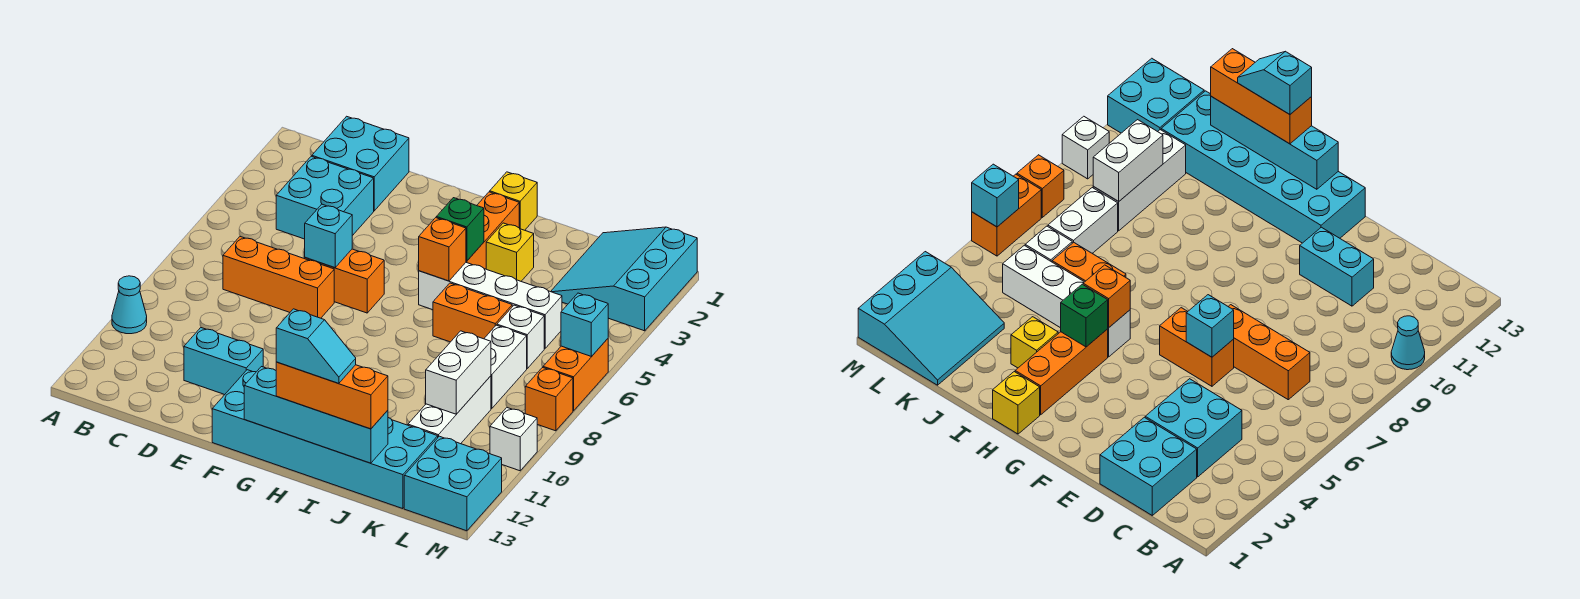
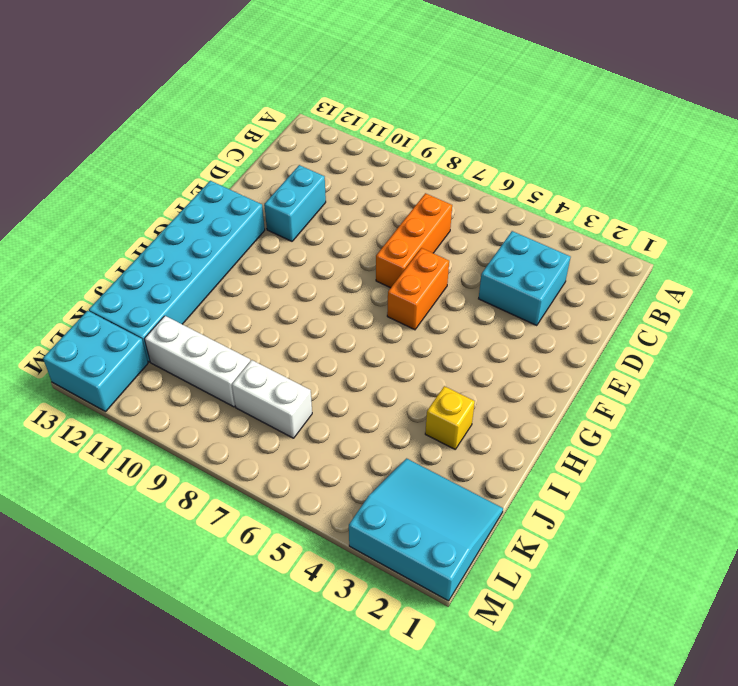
none -> cyan cone A10 level 1
none -> cyan brick C1:D2 level 1
none -> yellow brick H1 level 1

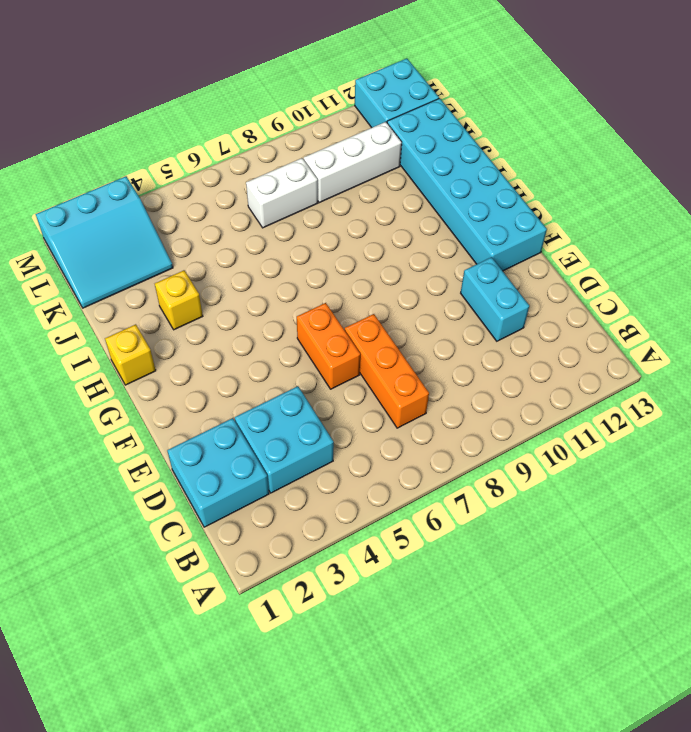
none -> cyan cone A10 level 1
none -> orange brick H2:H4 level 1
none -> white brick H5:K5 level 1

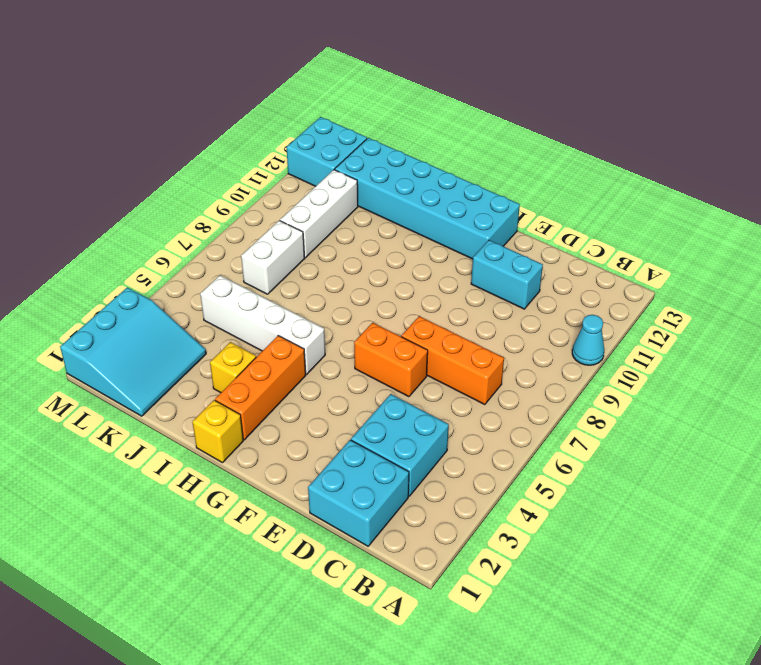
none -> orange brick I6:J6 level 1
none -> white brick K6 level 1
none -> orange brick M6:M7 level 1

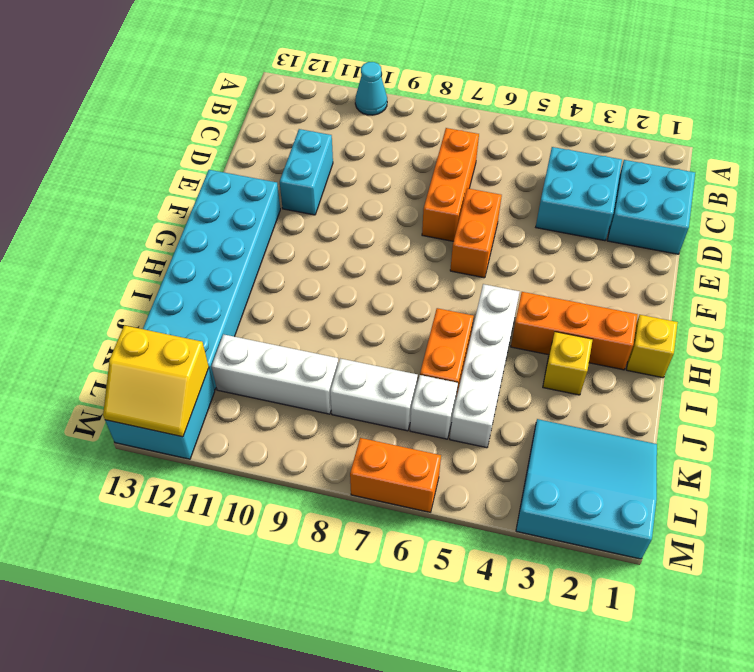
yellow slope L12:M13 level 2 top L -> none
none -> orange brick M8 level 1
none -> white brick M10 level 1
none -> cyan brick E6 level 2

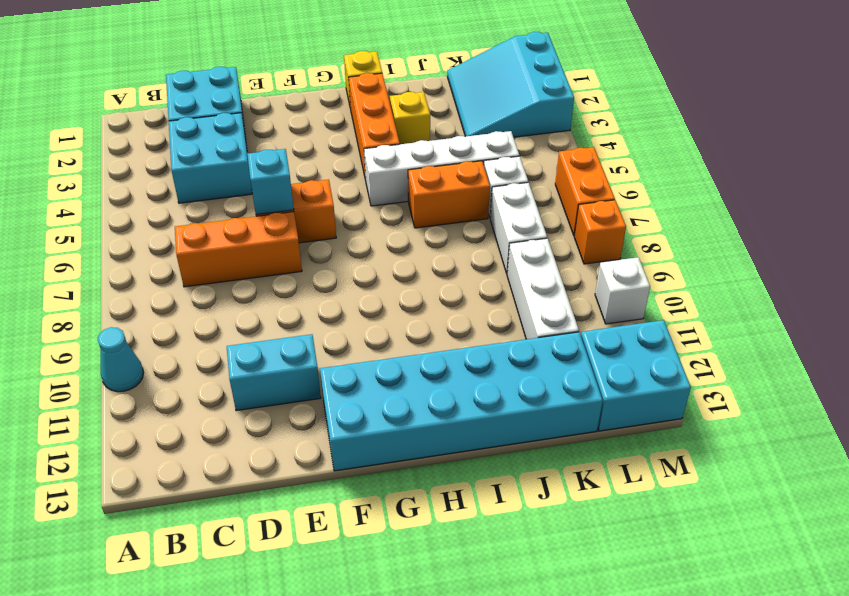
none -> cyan brick G13:J13 level 2
none -> green brick H4 level 2
none -> orange brick H5 level 2

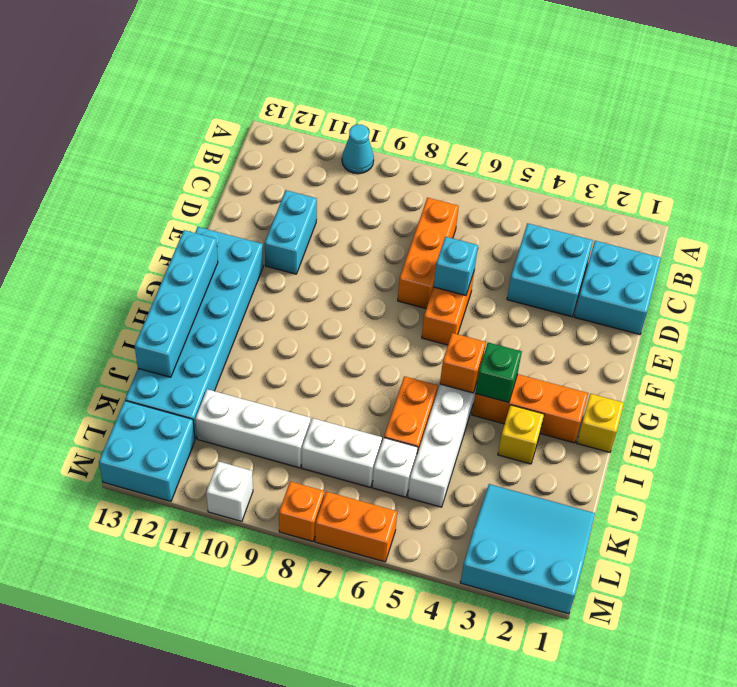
none -> white brick K9:K10 level 2
none -> cyan brick M6 level 2
none -> orange brick H13:J13 level 3

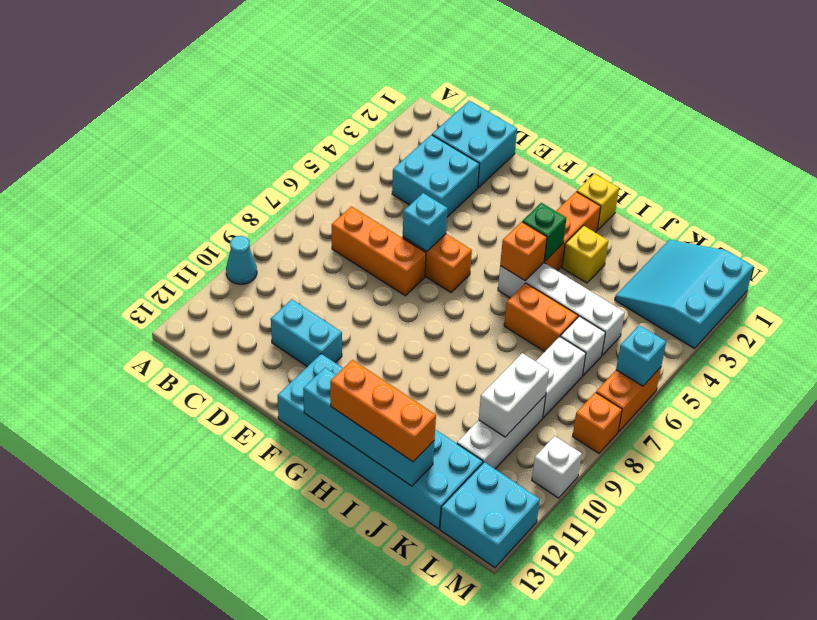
none -> cyan slope H13:I13 level 4 top H

